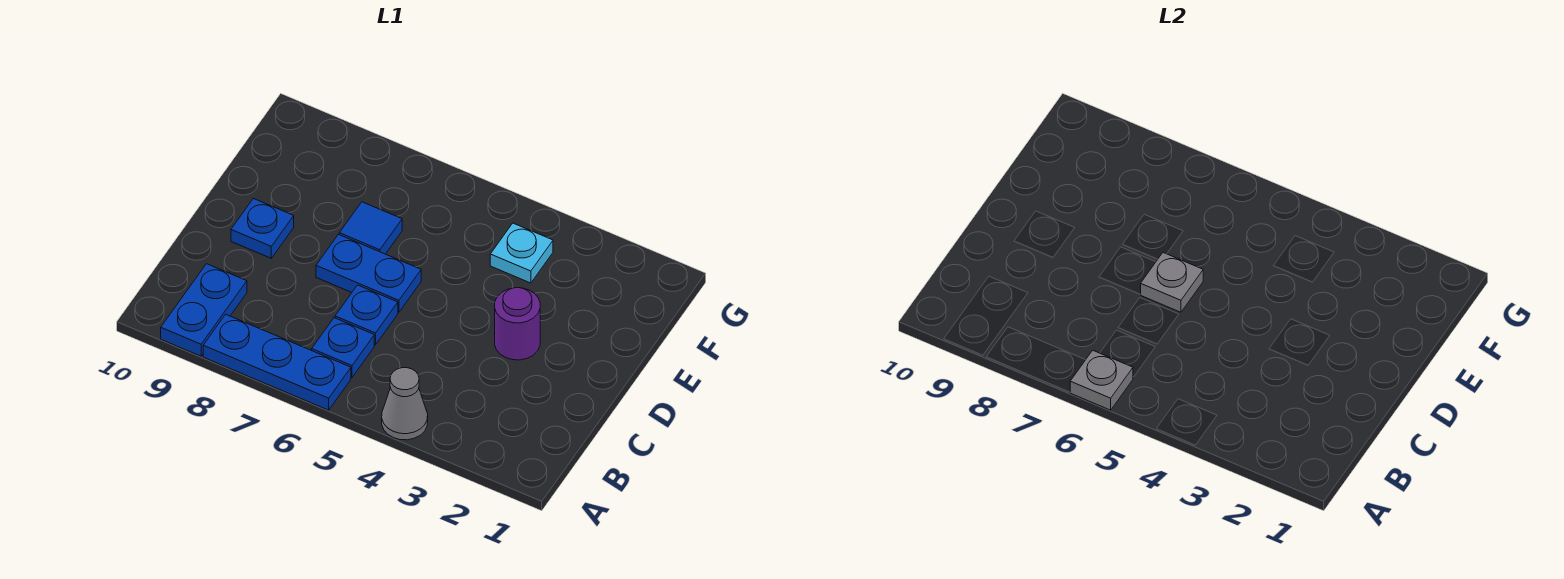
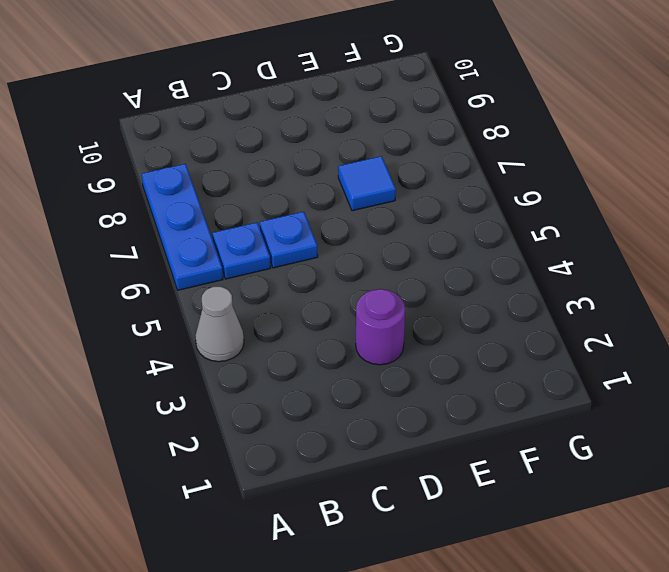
none -> blue plate A9:B9 level 1
none -> blue plate D6:D7 level 1
none -> blue plate D9 level 1

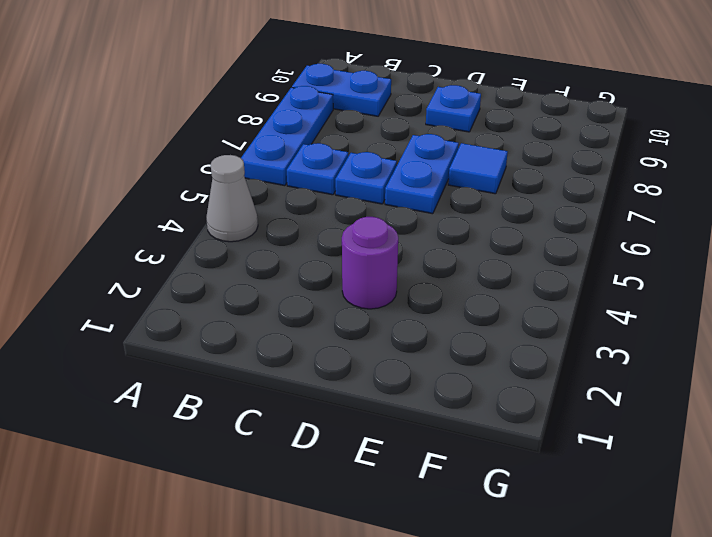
none -> cyan plate F4 level 1
none -> grey plate A6 level 2
none -> grey plate D6 level 2

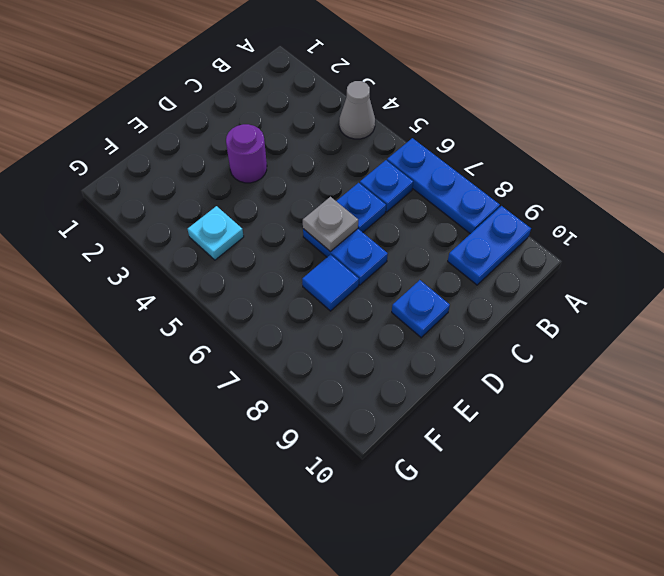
none -> grey plate A6 level 2

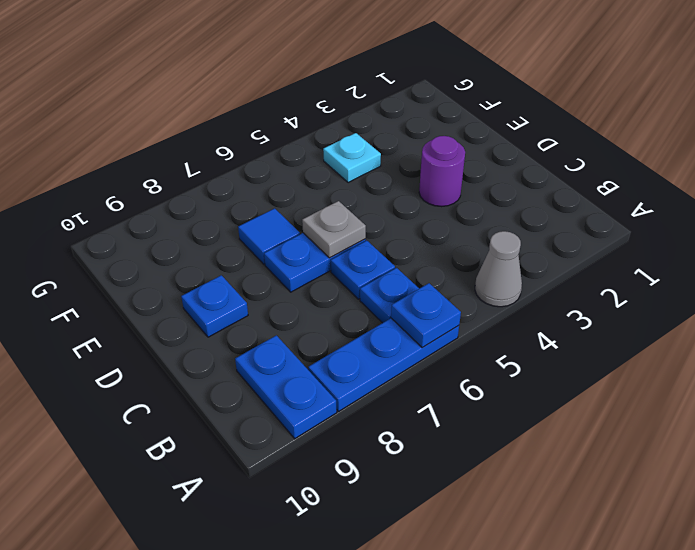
blue plate A6 level 2 -> grey plate A6 level 2

